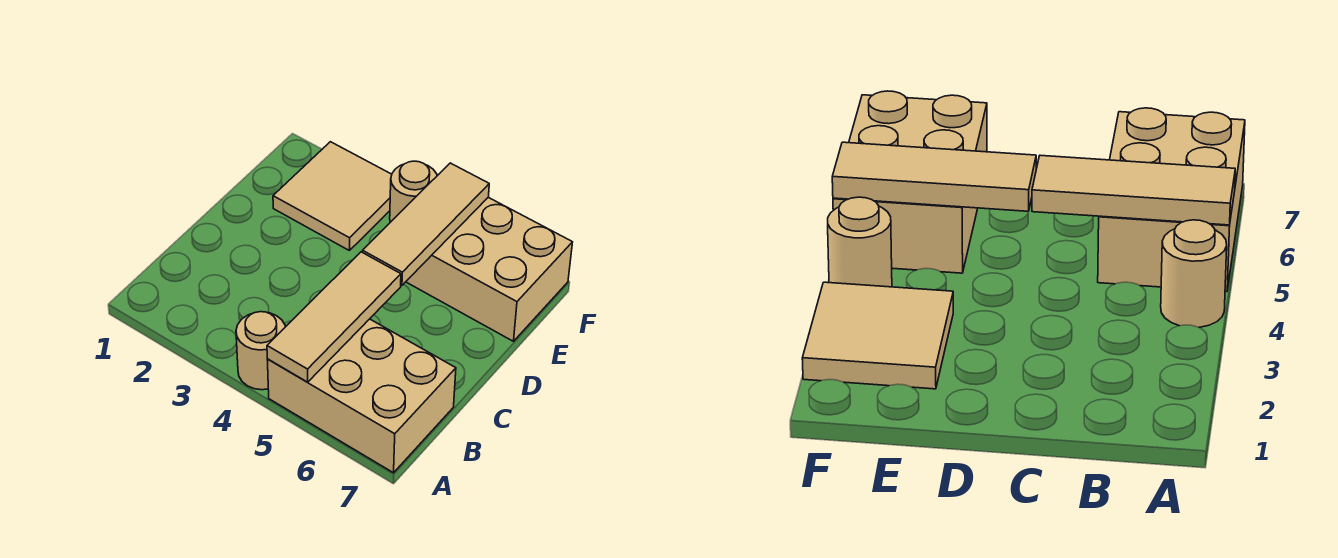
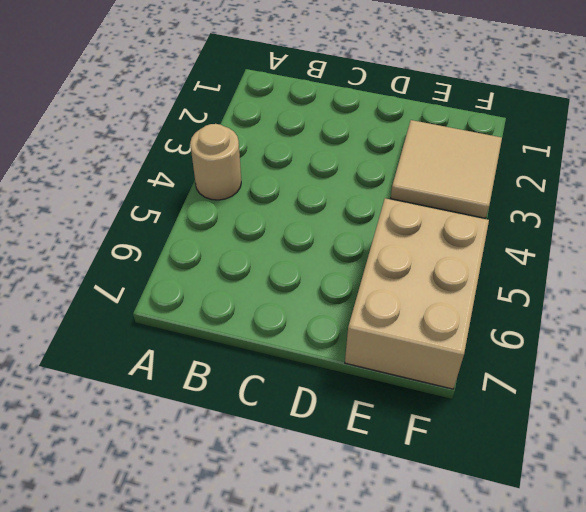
none -> tan brick A5:B7 level 1
none -> tan round brick F4 level 1

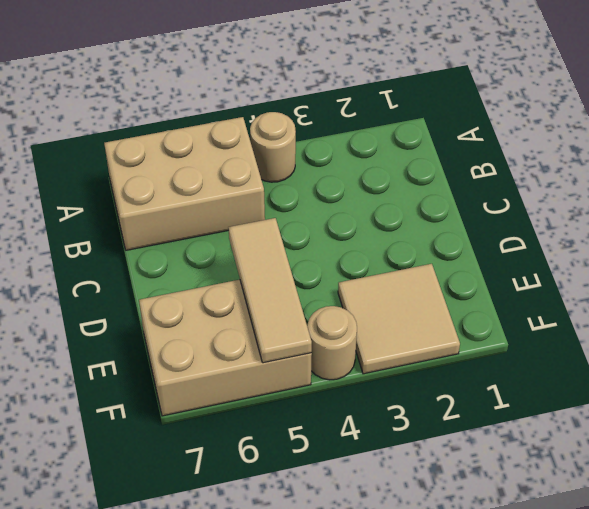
none -> tan tile A5:C5 level 2

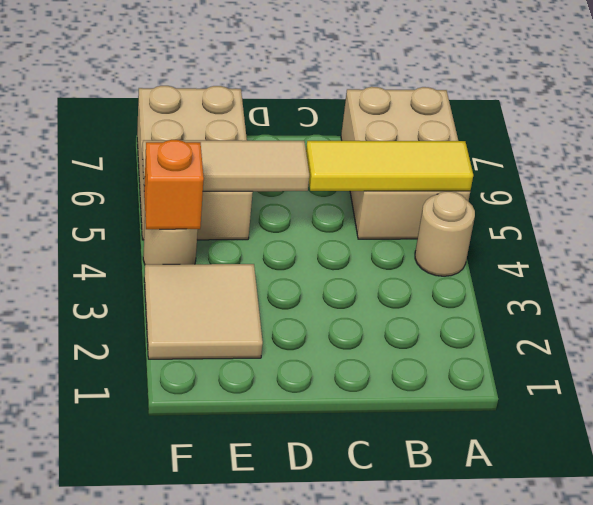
yellow tile A5:C5 level 2 -> tan tile A5:C5 level 2
orange brick F4 level 2 -> none

